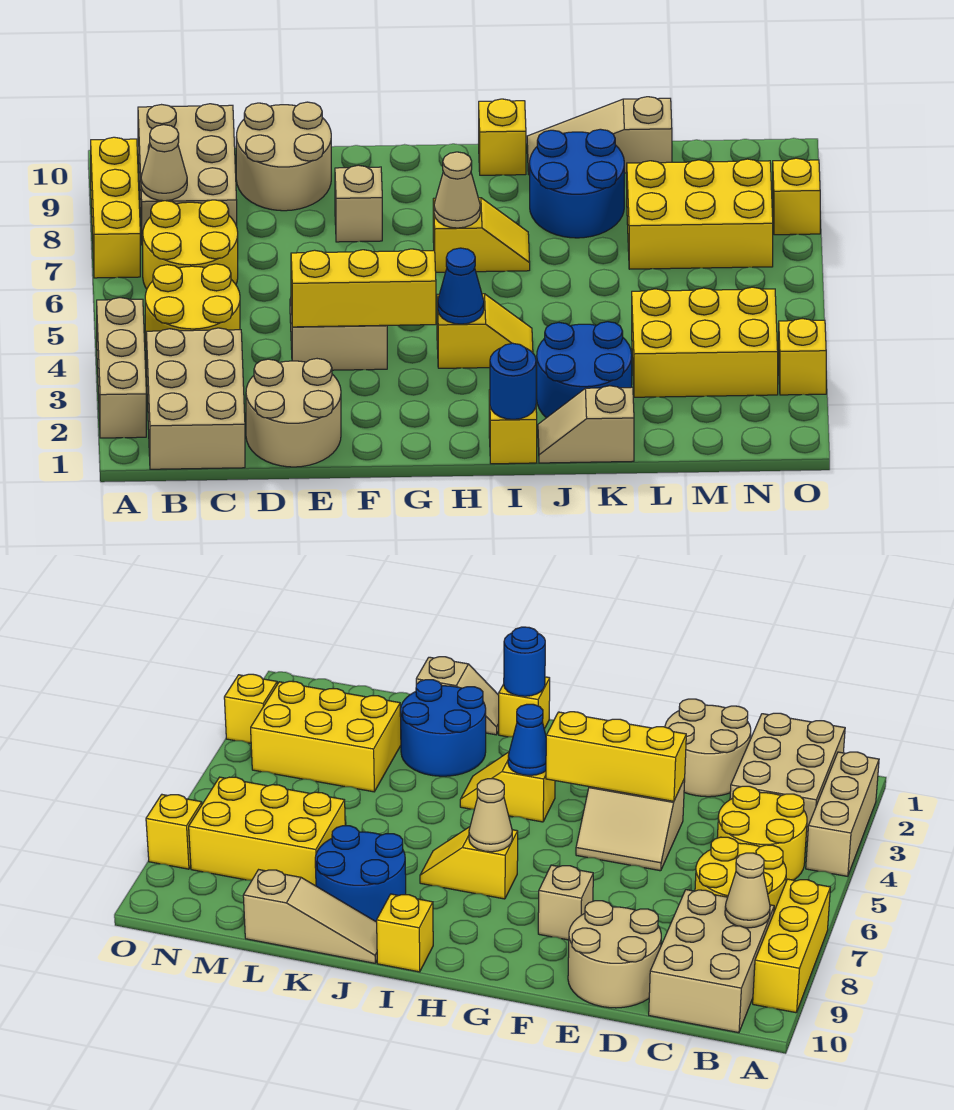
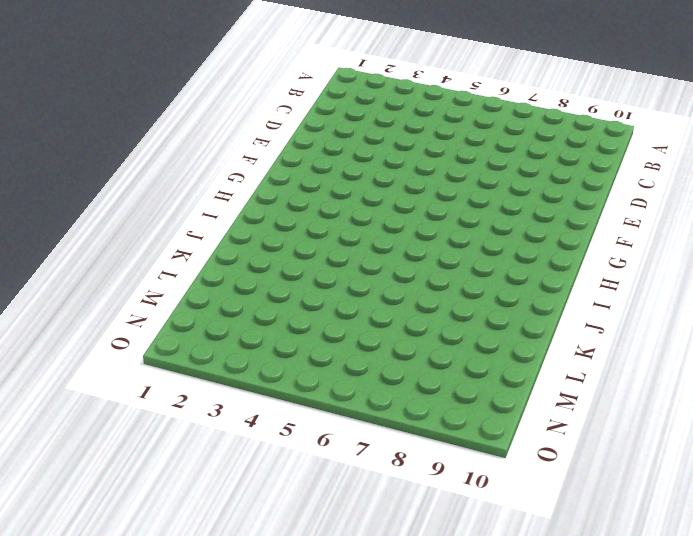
none -> tan brick A2:A4 level 1
none -> yellow brick A7:A9 level 1
none -> tan brick B1:C3 level 1

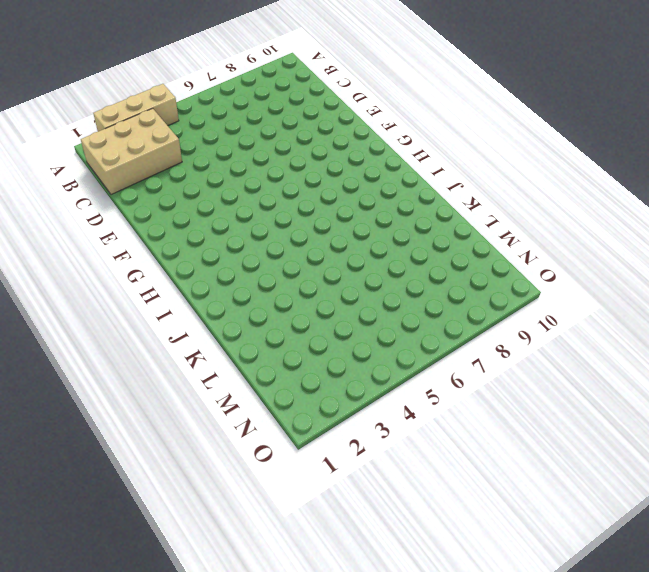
none -> yellow brick A7:A9 level 1
none -> yellow round brick B4:C5 level 1
none -> yellow round brick B6:C7 level 1

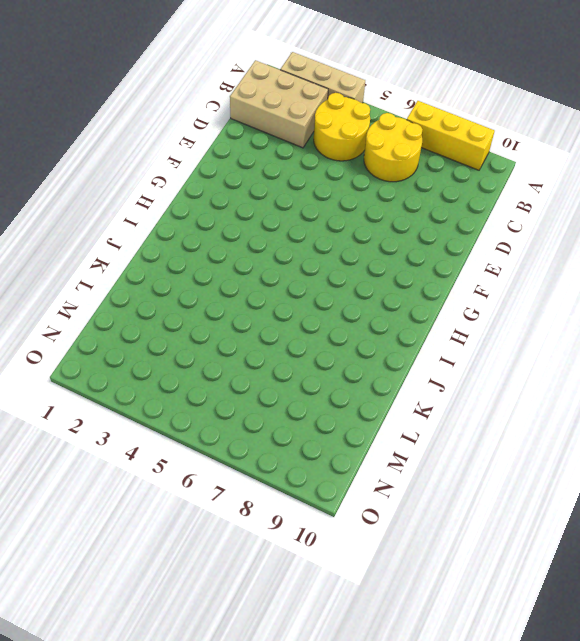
none -> tan brick B8:C10 level 1
none -> tan round brick D1:E2 level 1
none -> tan round brick D9:E10 level 1

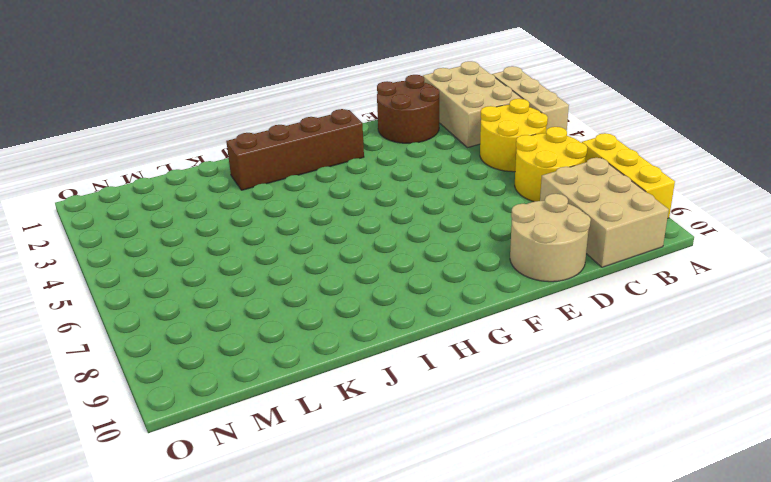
brown round brick D1:E2 level 1 -> tan round brick D1:E2 level 1
brown brick G2:J2 level 1 -> blue round brick J2:K3 level 1
none -> tan slope E4:F5 level 1 top 4
none -> tan brick F8 level 1
none -> yellow slope H4:I4 level 1 top H

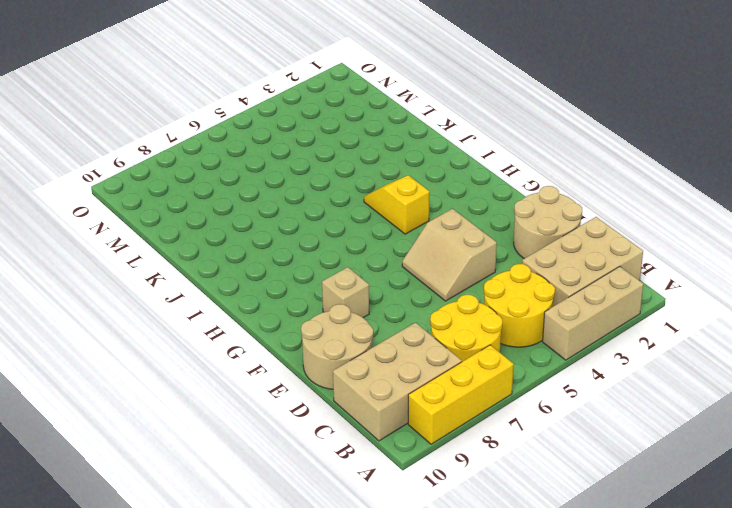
none -> yellow slope H7:I7 level 1 top H
none -> yellow brick I1 level 1
none -> yellow brick I10 level 1

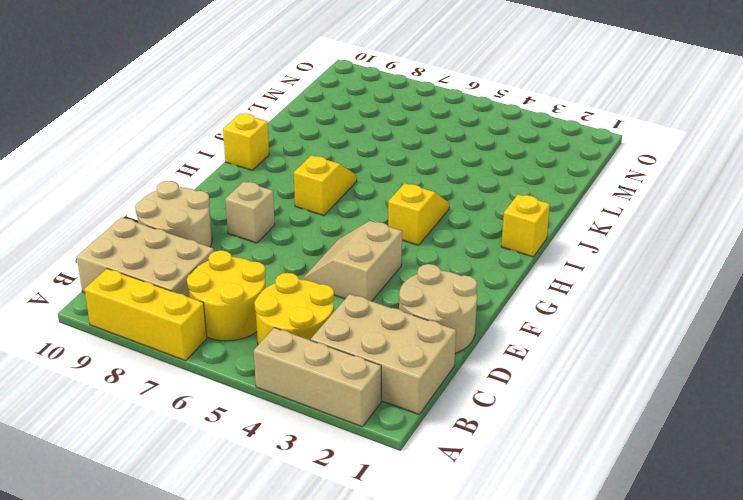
none -> tan slope J1:K1 level 1 top K
none -> blue round brick J2:K3 level 1
none -> blue round brick J8:K9 level 1

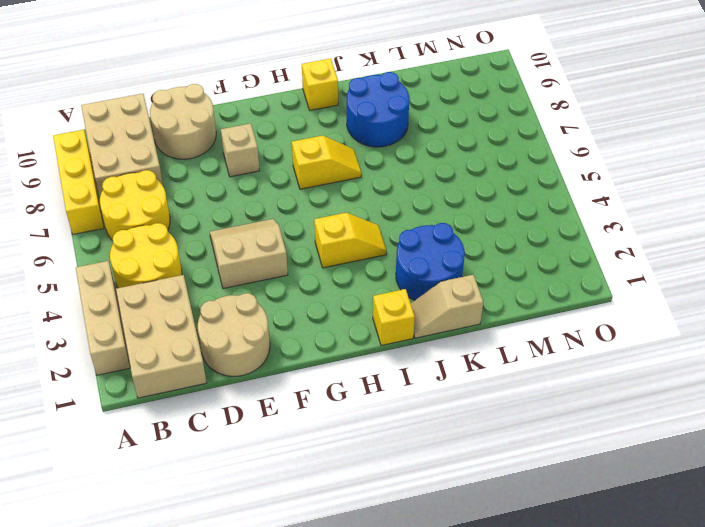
none -> tan slope J10:L10 level 1 top L
none -> yellow brick L3:N4 level 1
none -> yellow brick L7:N8 level 1

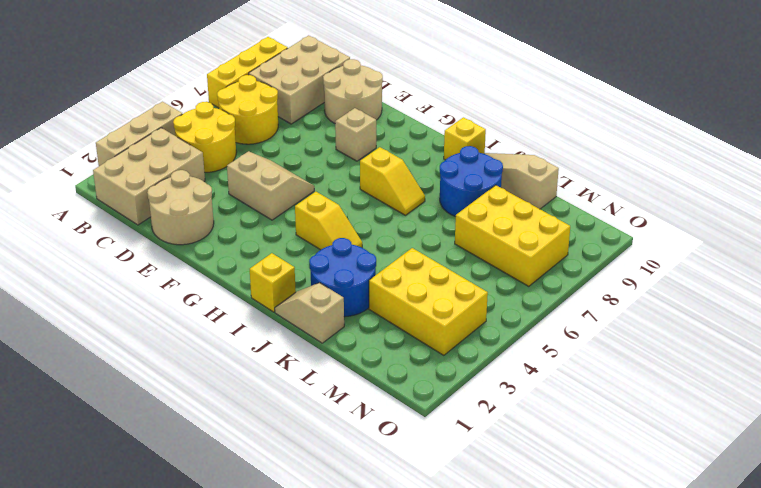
none -> yellow brick O3 level 1
none -> yellow brick O8 level 1
none -> tan cone B8 level 2

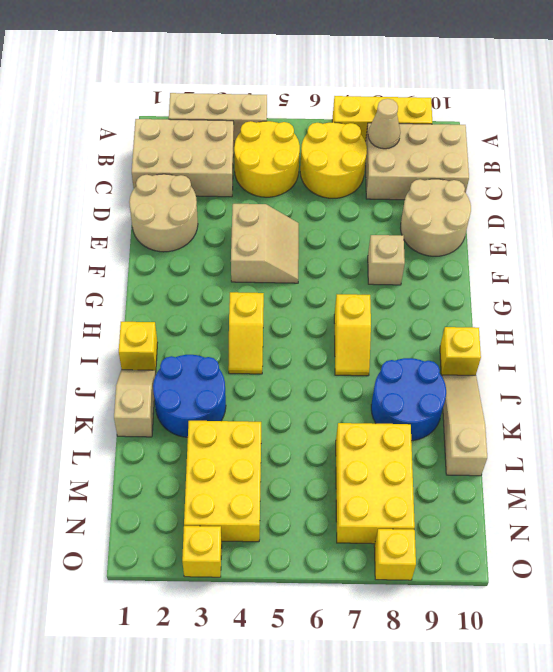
none -> yellow brick E4:G4 level 2
none -> blue cone H4 level 2
none -> tan cone H7 level 2

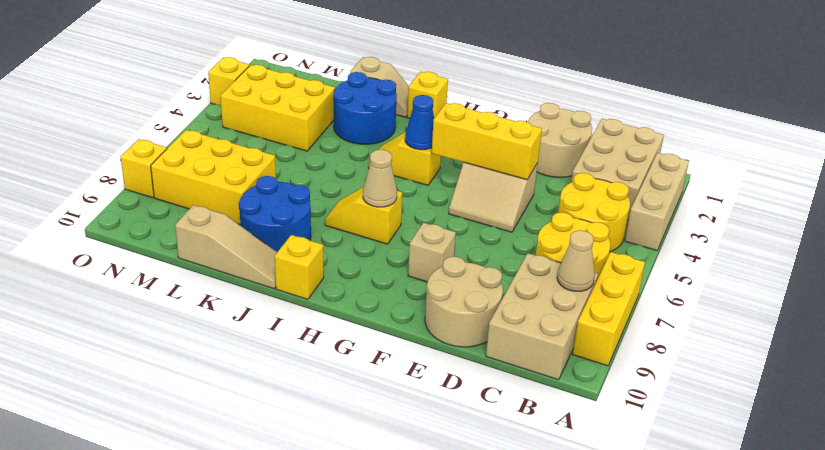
none -> blue round brick I1 level 2

